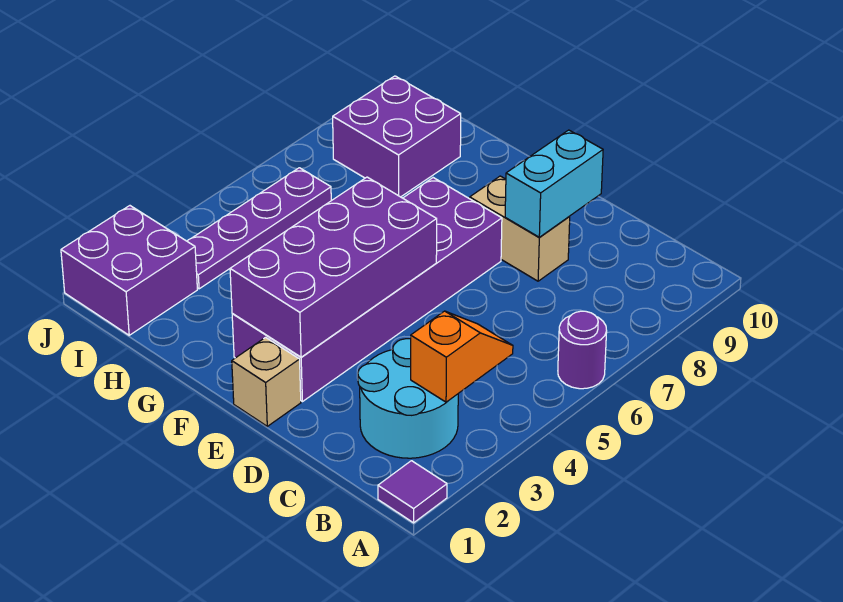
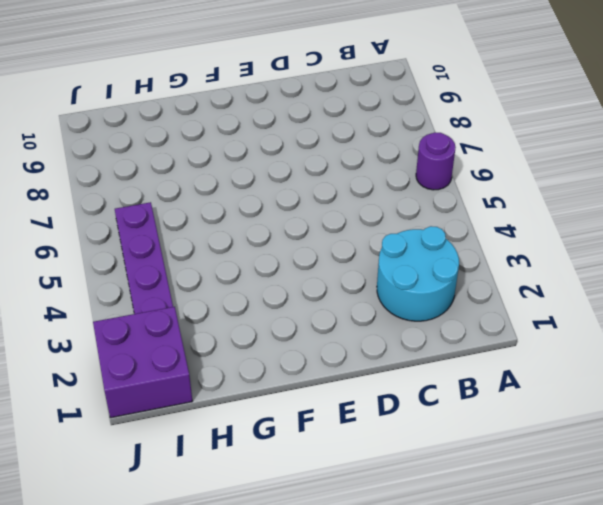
none -> purple tile A1 level 1
none -> tan brick D8:E8 level 1
none -> tan brick E1 level 1

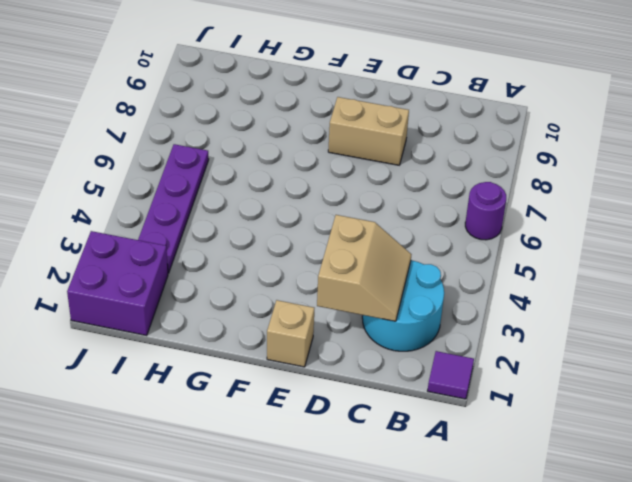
tan slope C2:D3 level 2 top D -> none
none -> purple brick E2:F7 level 1
none -> purple brick H8:I9 level 1
none -> orange slope B3:B4 level 2 top 3

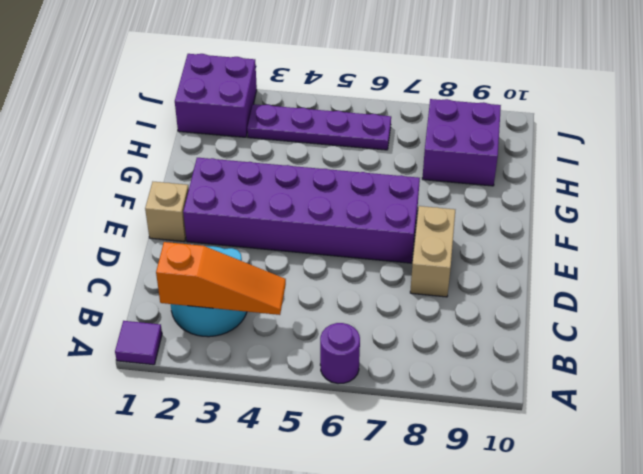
orange slope B2:B4 level 2 top 2 -> orange slope B3:B4 level 2 top 3
none -> cyan brick D8:D9 level 2
none -> purple brick E2:F5 level 2

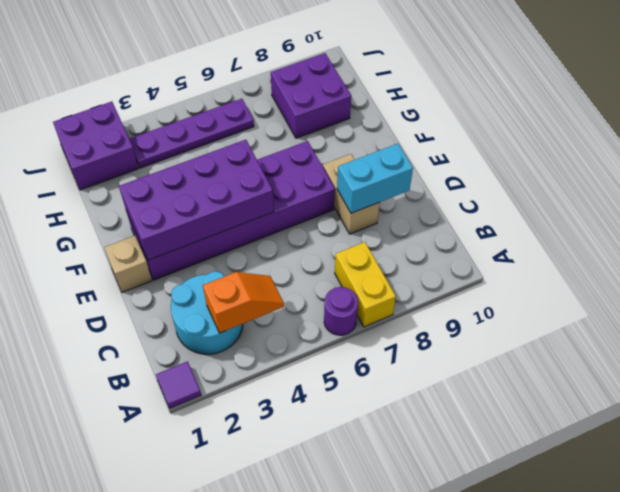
yellow brick A7:B7 level 1 -> none

